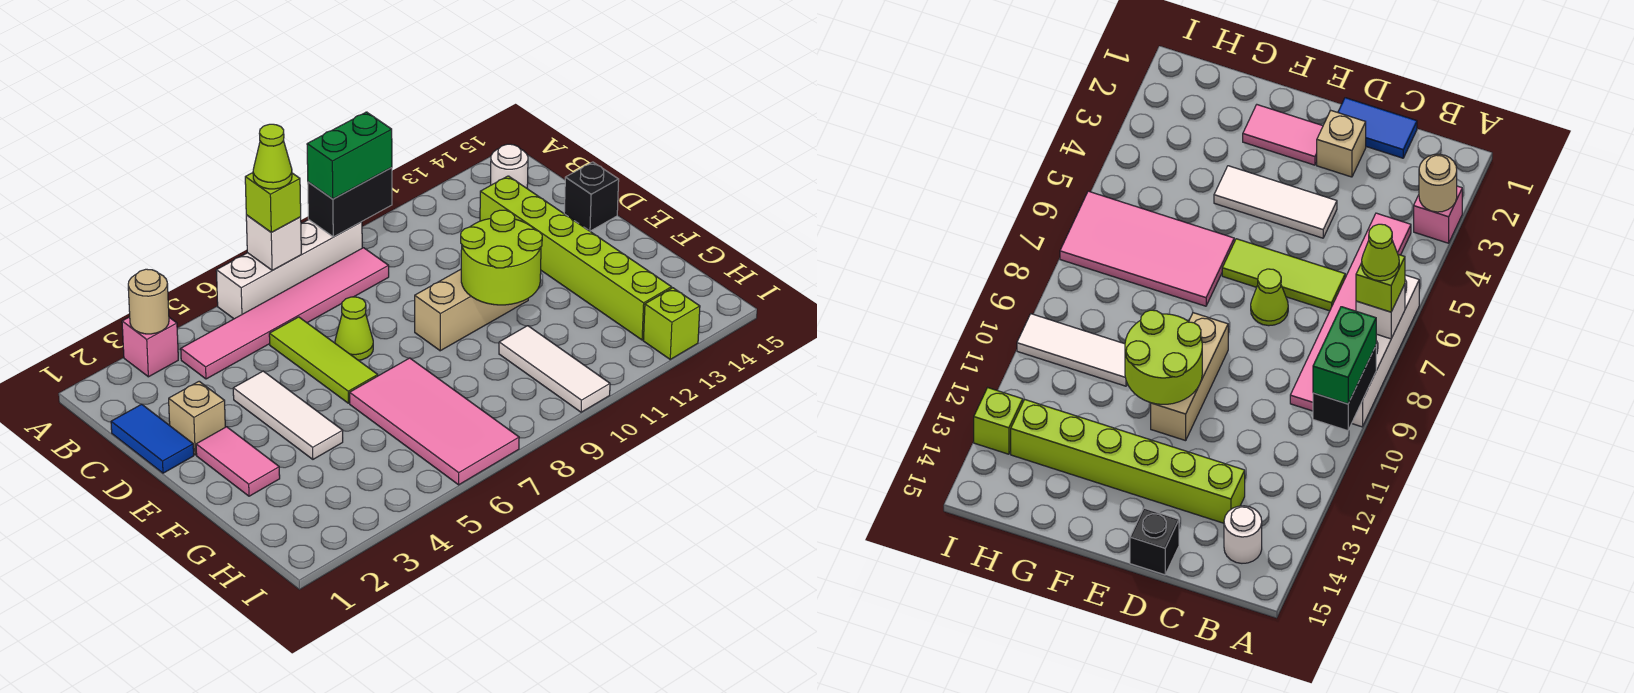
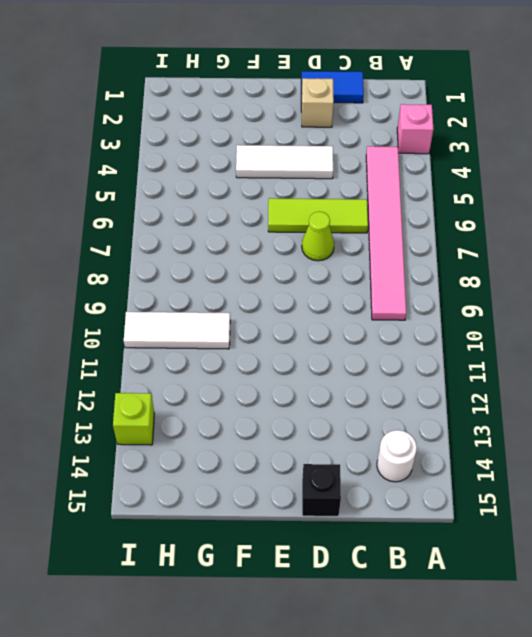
none -> white brick A6:A9 level 1
none -> lime brick C13:H13 level 1
none -> pink tile E2:F2 level 1

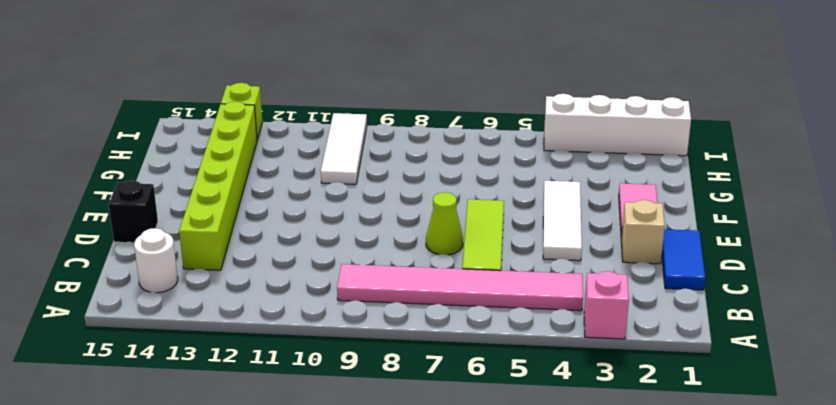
white brick I1:I4 level 1 -> white brick A6:A9 level 1
none -> tan brick E9:E11 level 1
none -> pink tile F6:I7 level 1
none -> tan round brick A3 level 2

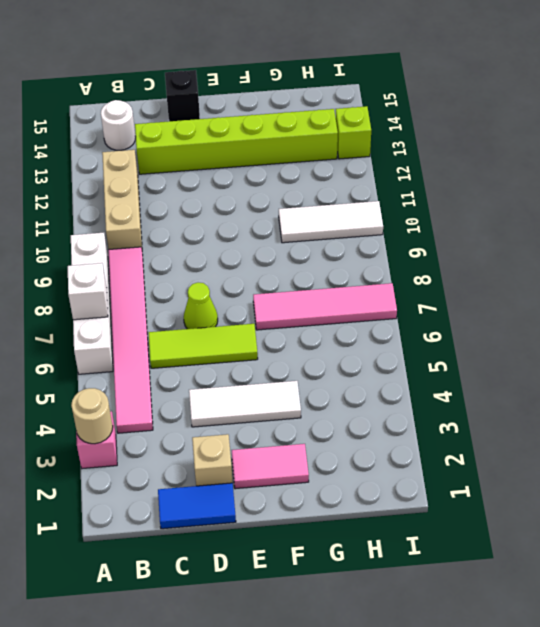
tan brick B10:B12 level 1 -> tan brick E9:E11 level 1
pink tile F7:I7 level 1 -> pink tile F6:I7 level 1
none -> black brick A9:A10 level 2
none -> lime round brick E10:F11 level 2
none -> lime brick A7 level 3

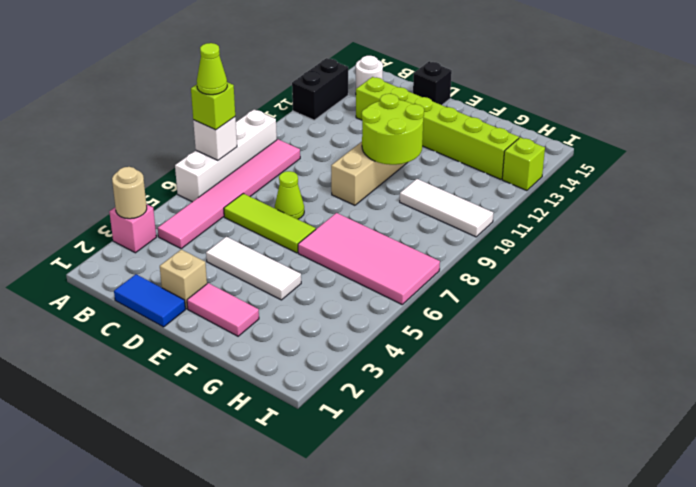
black brick A12:A13 level 1 -> black brick A9:A10 level 2
none -> green brick A9:A10 level 3

